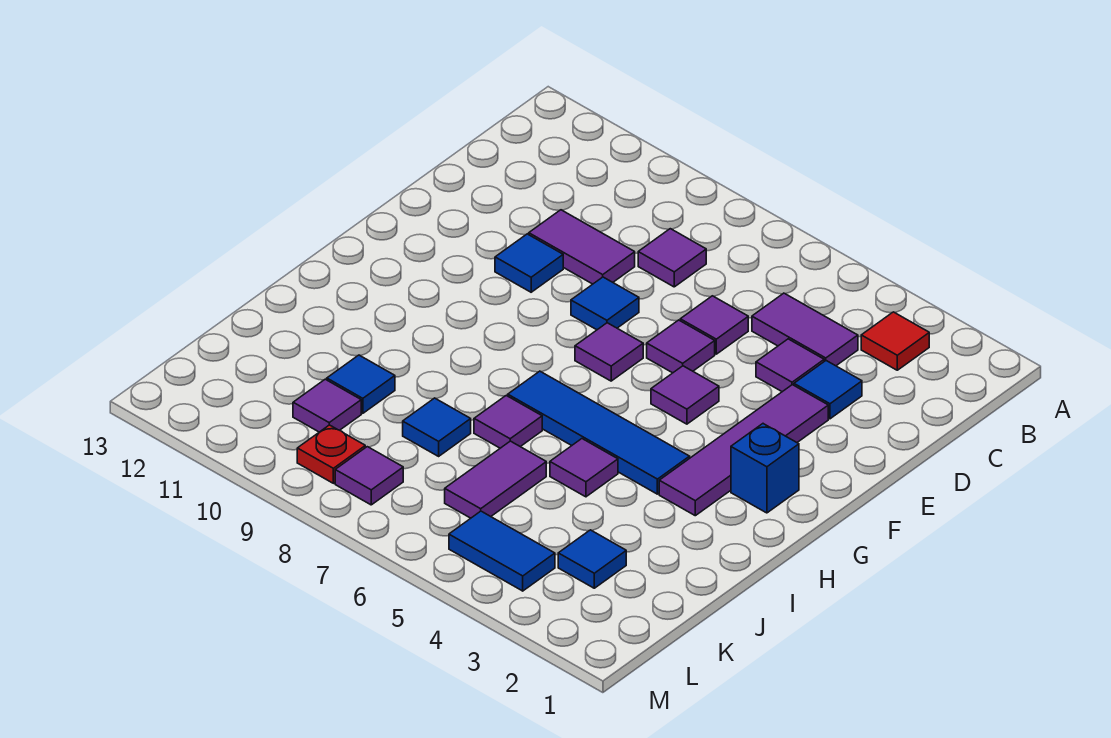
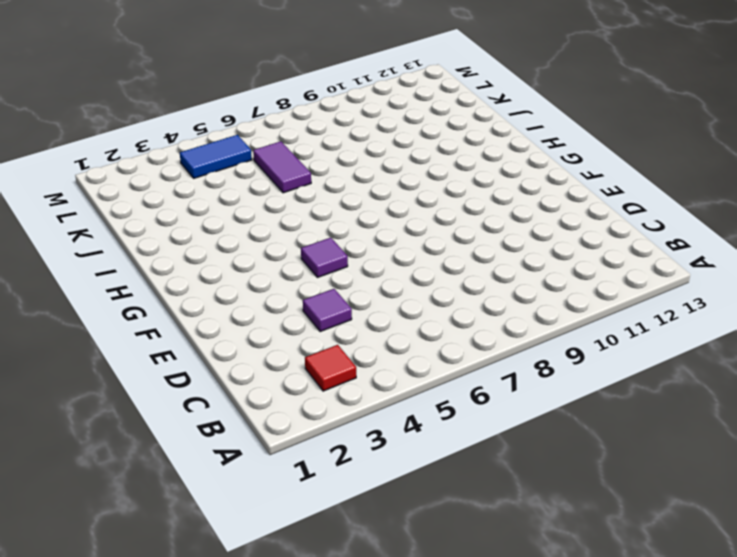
none -> purple tile C4:C5 level 1
none -> purple tile C8 level 1
none -> blue tile D3 level 1

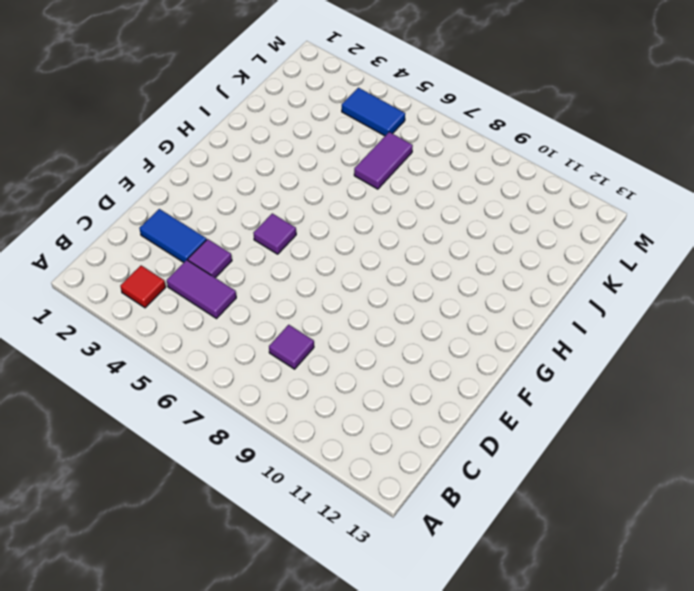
blue tile D2:D3 level 1 -> blue tile D3 level 1
none -> purple tile D6 level 1
none -> purple tile D9:D10 level 1
none -> purple tile E3:H3 level 1

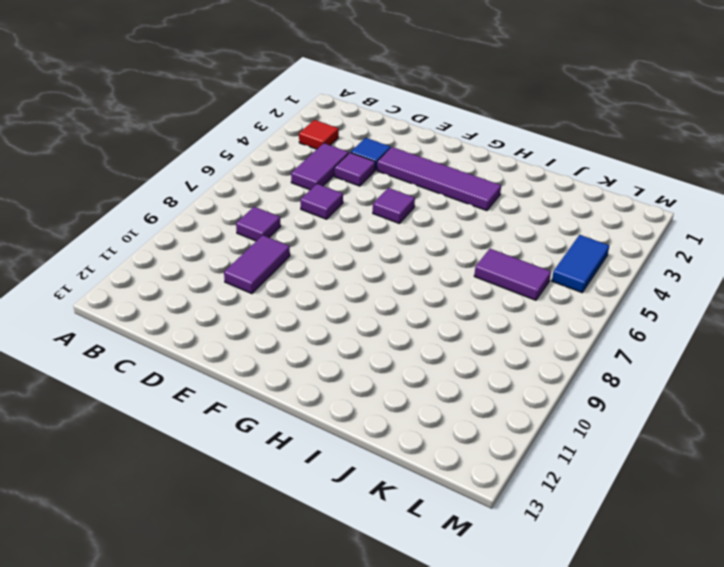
none -> purple tile E6 level 1
none -> blue tile E8 level 1
none -> blue tile E10 level 1

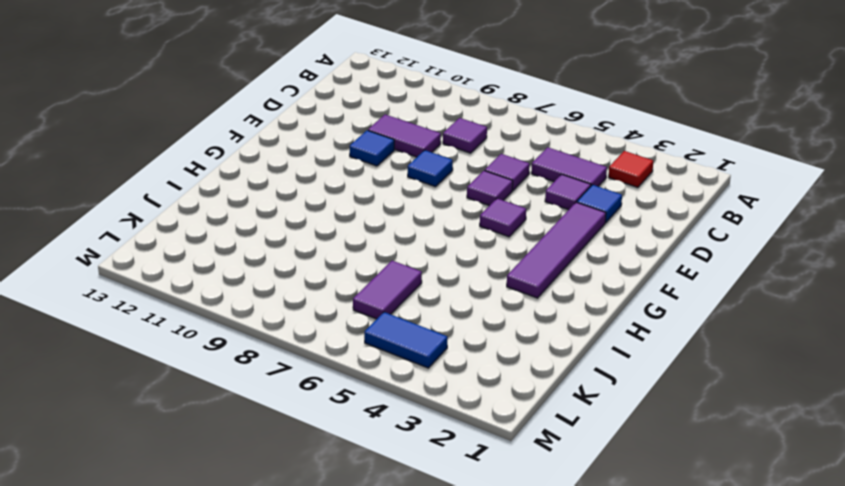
none -> purple tile F7 level 1
none -> blue brick G2 level 1
none -> blue tile H4:H7 level 1

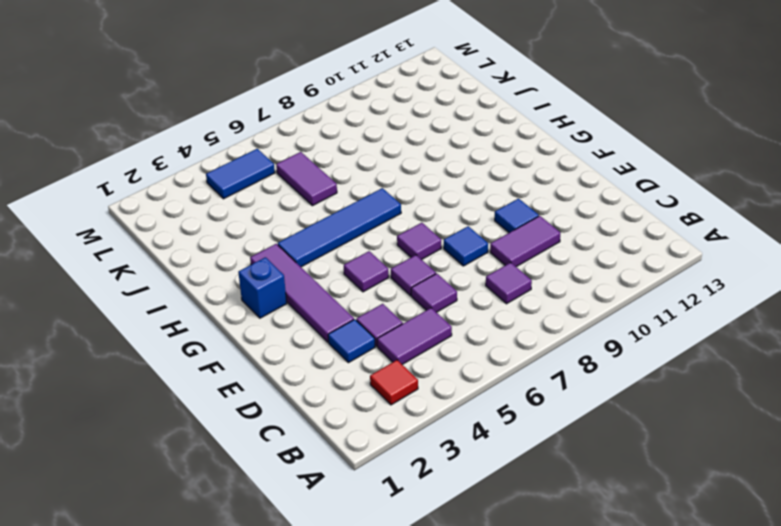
none -> purple tile I5 level 1
none -> purple tile I7 level 1
none -> blue tile J8 level 1

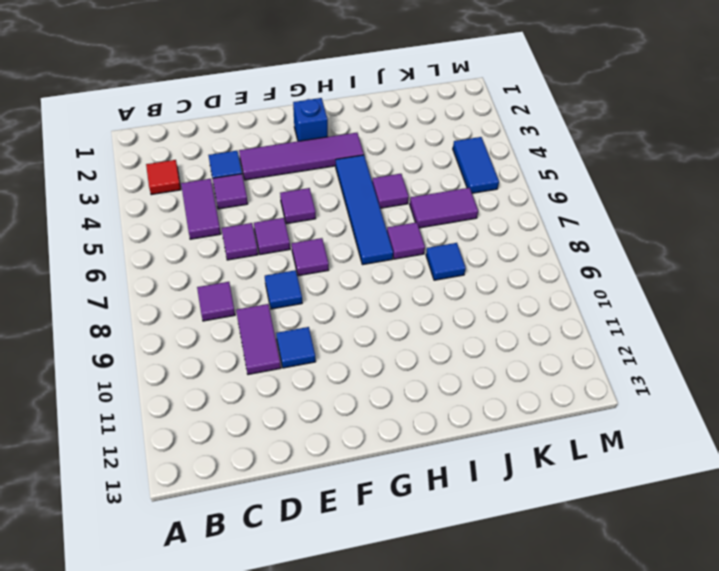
none -> blue tile J10 level 1
none -> blue tile K3 level 1
none -> purple tile K10 level 1

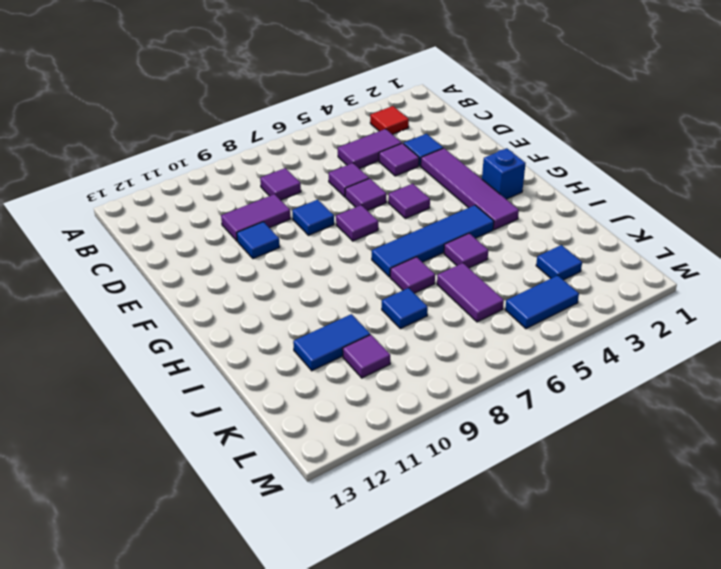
blue tile J10:J11 level 1 -> blue tile J10 level 1
none -> purple tile L8 level 1
none -> red plate L9 level 1

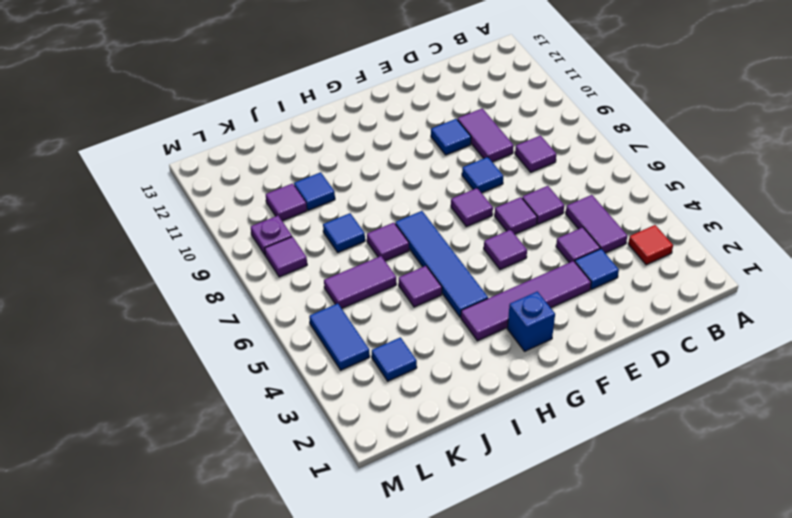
purple plate L9 level 1 -> red plate L9 level 1

